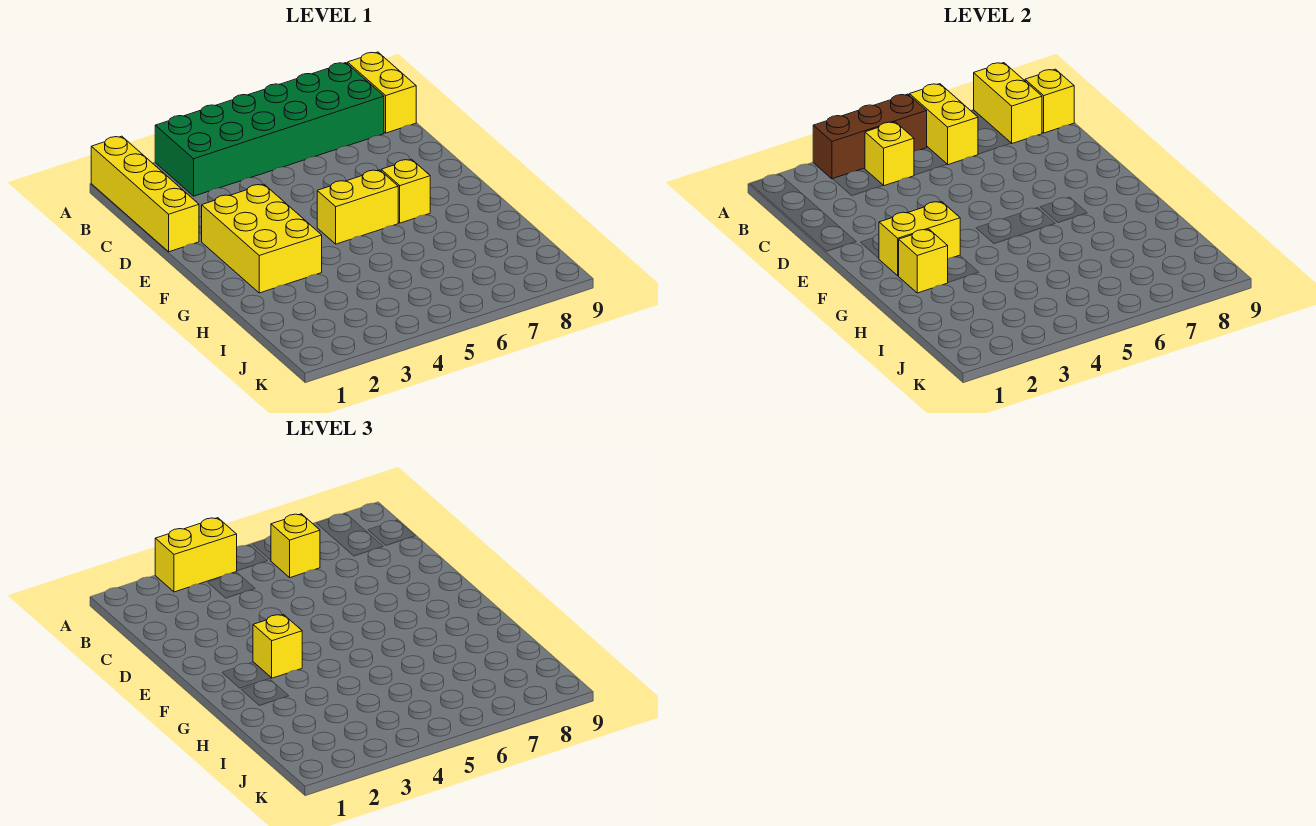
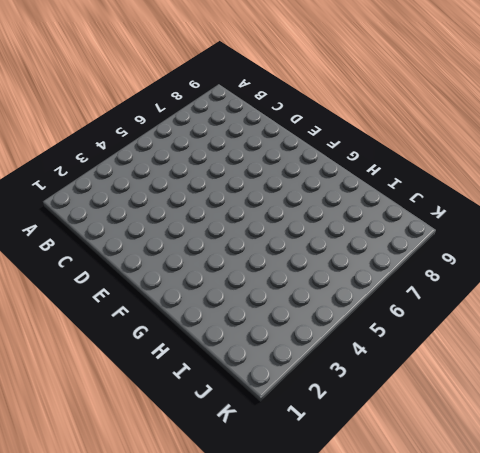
none -> yellow brick A1:D1 level 1
none -> green brick A3:B8 level 1
none -> yellow brick A9:B9 level 1

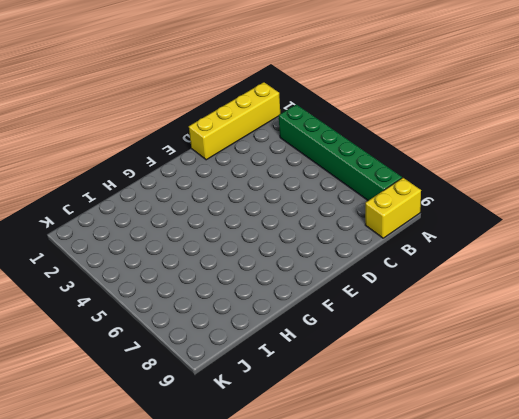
green brick A3:A8 level 1 -> green brick A3:B8 level 1
none -> yellow brick E2:G3 level 1
none -> yellow brick F5:F6 level 1
none -> yellow brick F7 level 1

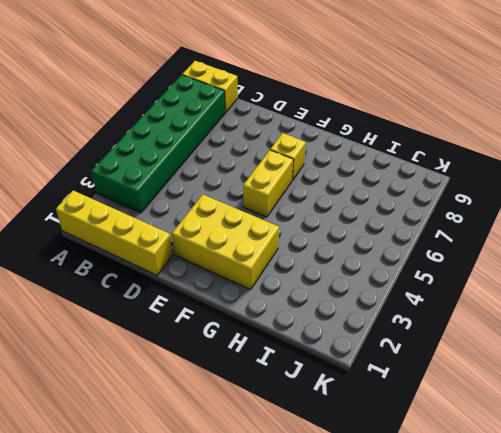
none -> brown brick A3:A5 level 2
none -> yellow brick A6:B6 level 2
none -> yellow brick A8:B8 level 2

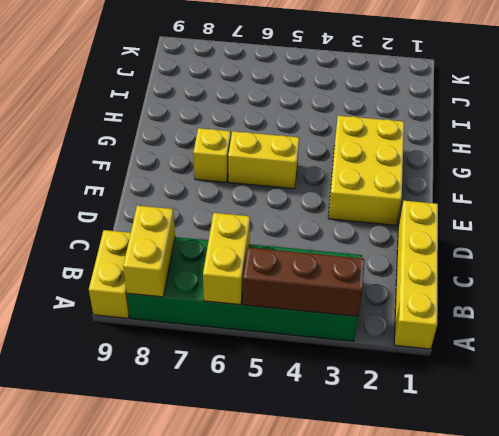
none -> yellow brick B4 level 2
none -> yellow brick B9 level 2
none -> yellow brick F2:F3 level 2

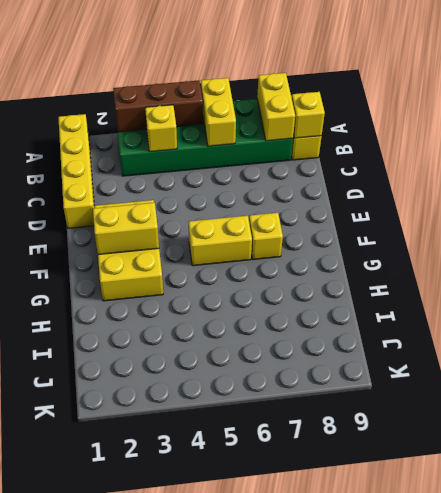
none -> yellow brick G2 level 2
none -> yellow brick A3:A4 level 3
none -> yellow brick B6 level 3

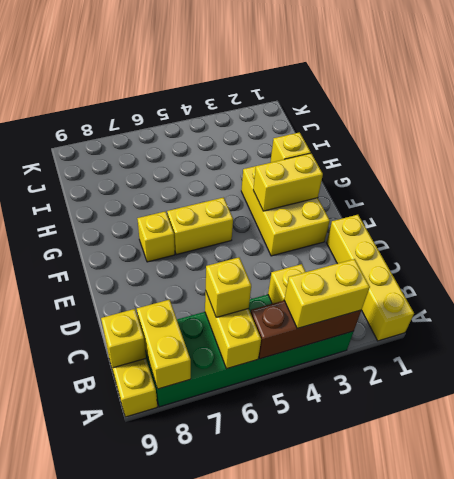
none -> yellow brick F3 level 3

